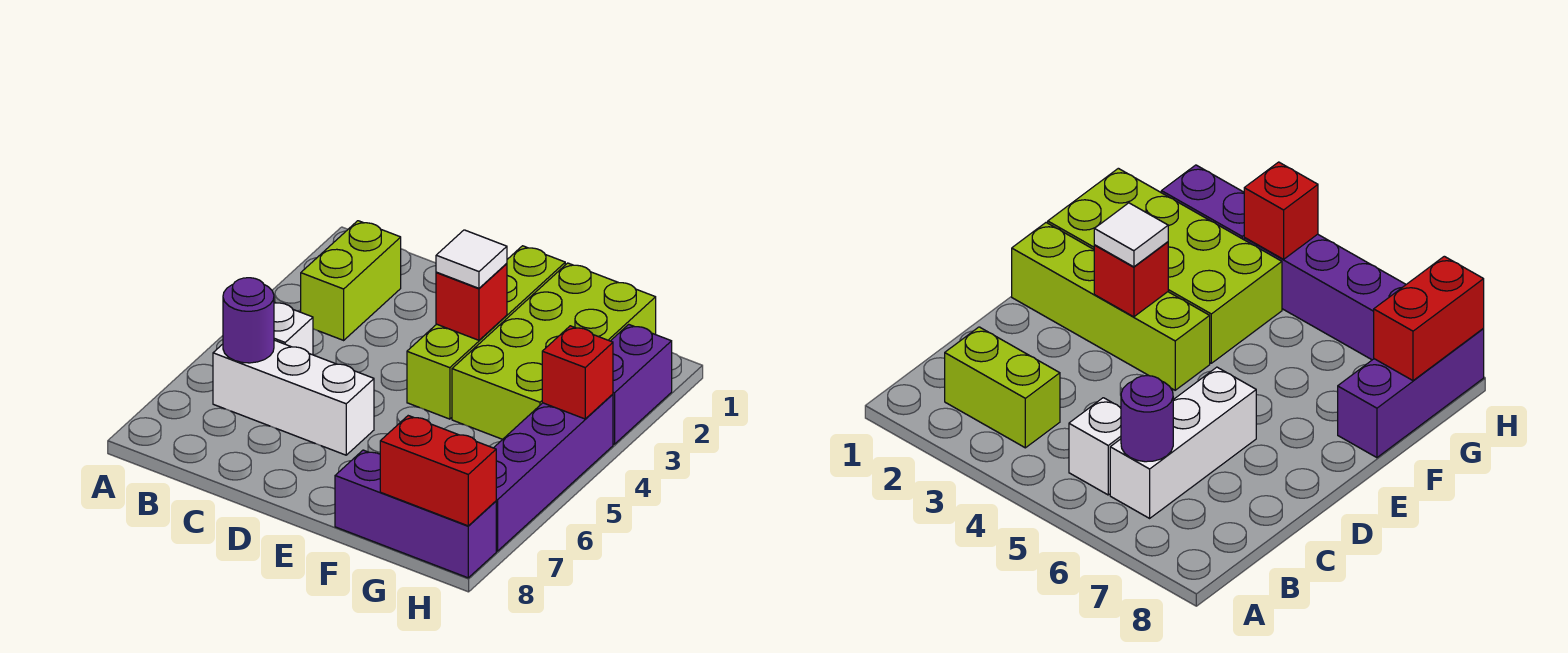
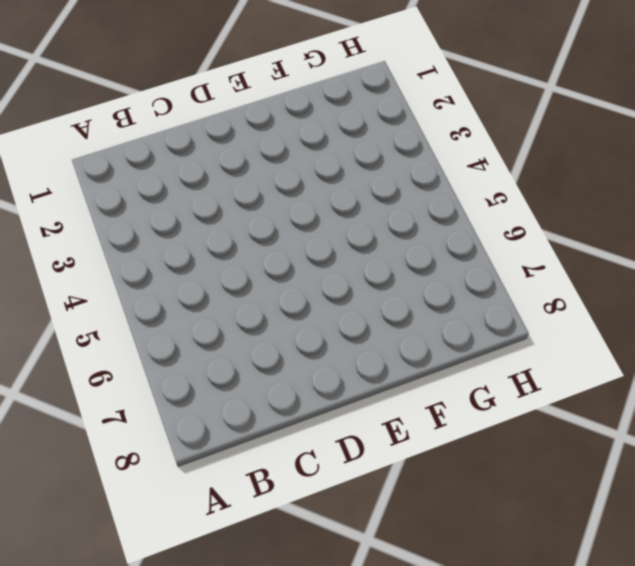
none -> lime brick B2:B3 level 1
none -> white brick B5 level 1
none -> white brick B6:D6 level 1

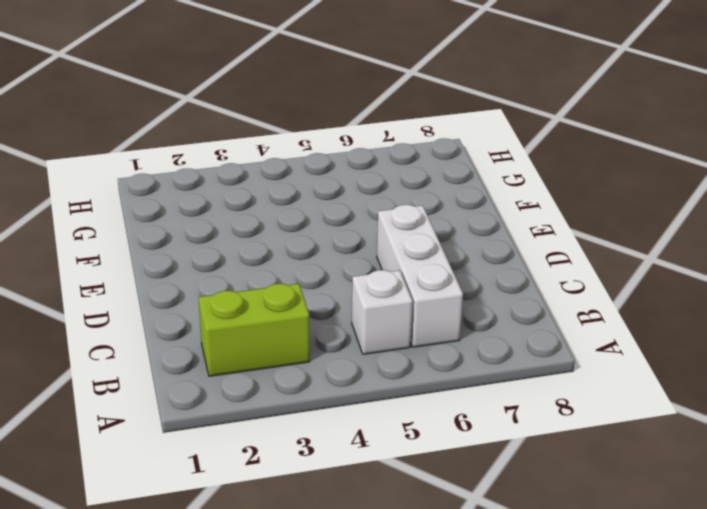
none -> lime brick E1:E4 level 1
none -> lime brick F1:G4 level 1
none -> purple brick F8:H8 level 1

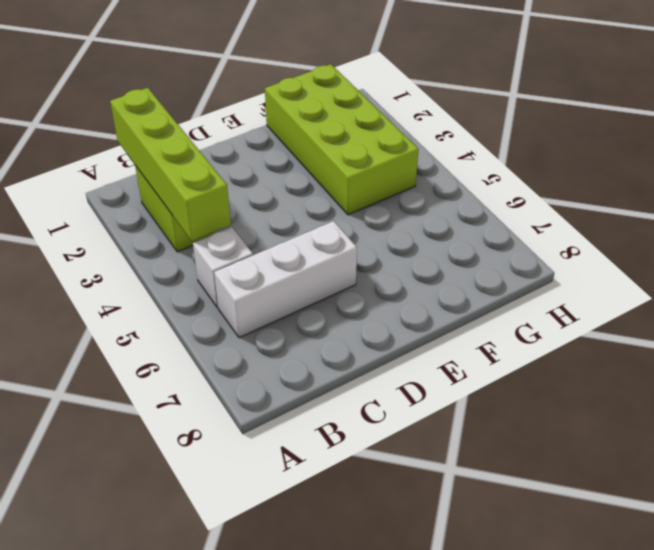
lime brick B1:B4 level 2 -> lime brick E1:E4 level 1
none -> purple brick F8:H8 level 1
none -> purple brick H2:H3 level 1
none -> purple brick H4:H7 level 1

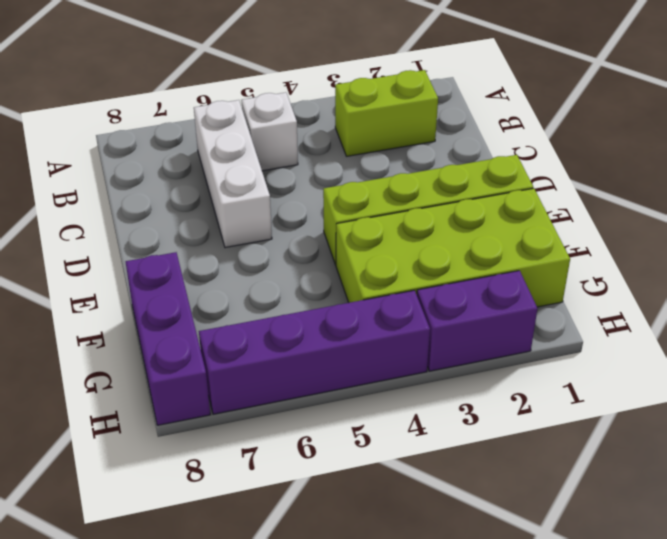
none -> purple round brick B6 level 2
none -> red brick E3 level 2
none -> red brick G8:H8 level 2

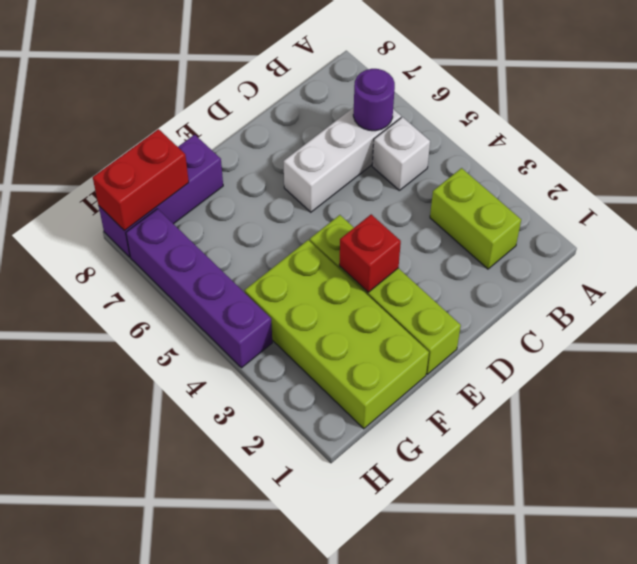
none -> purple brick H2:H3 level 1
none -> red brick H4 level 2
none -> white tile E3 level 3

